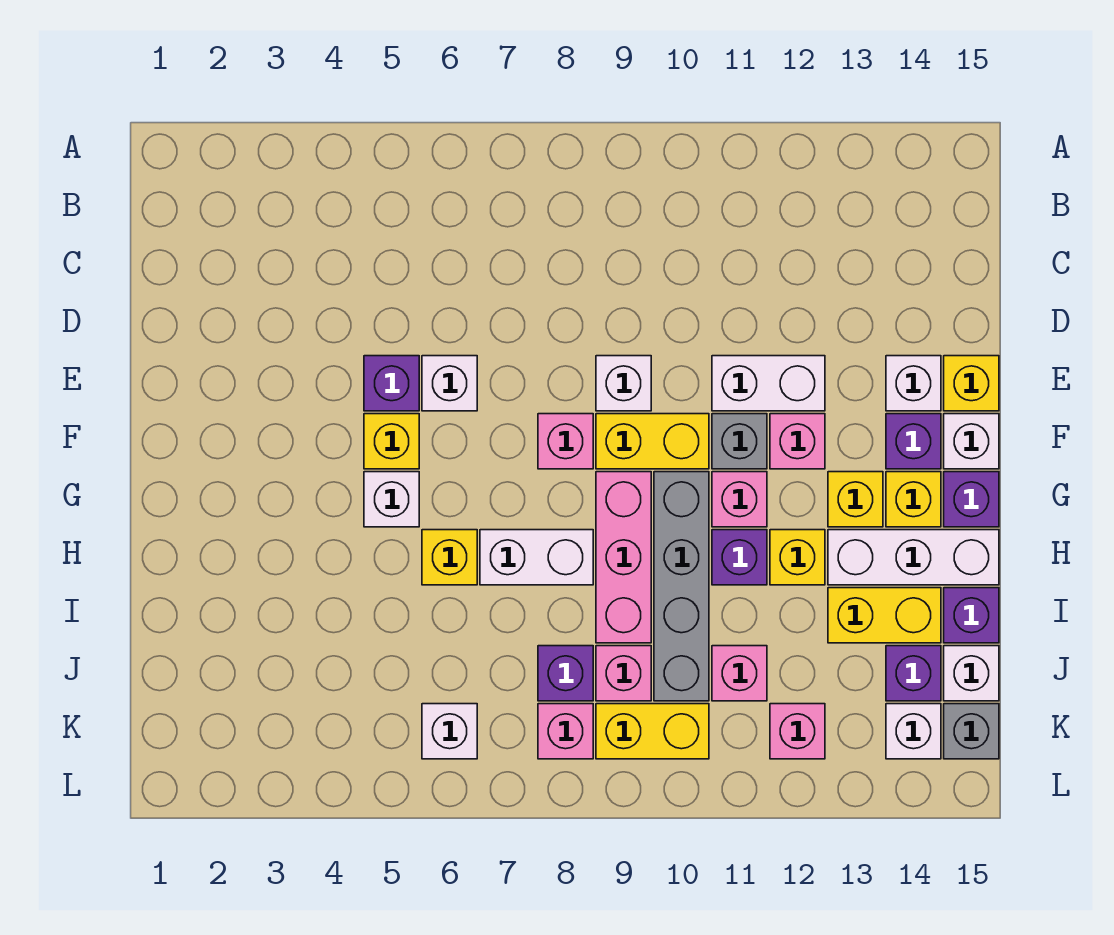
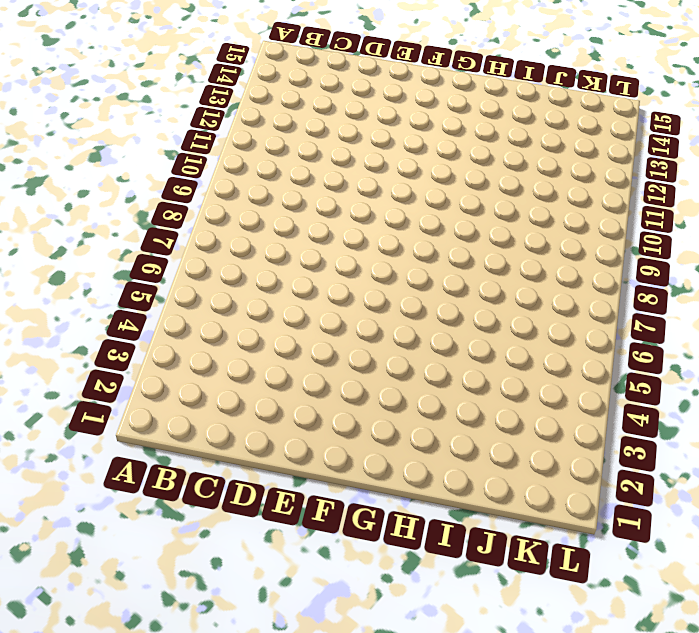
none -> purple brick E5 level 1
none -> white brick E6 level 1
none -> white brick E9 level 1
none -> white brick E11:E12 level 1

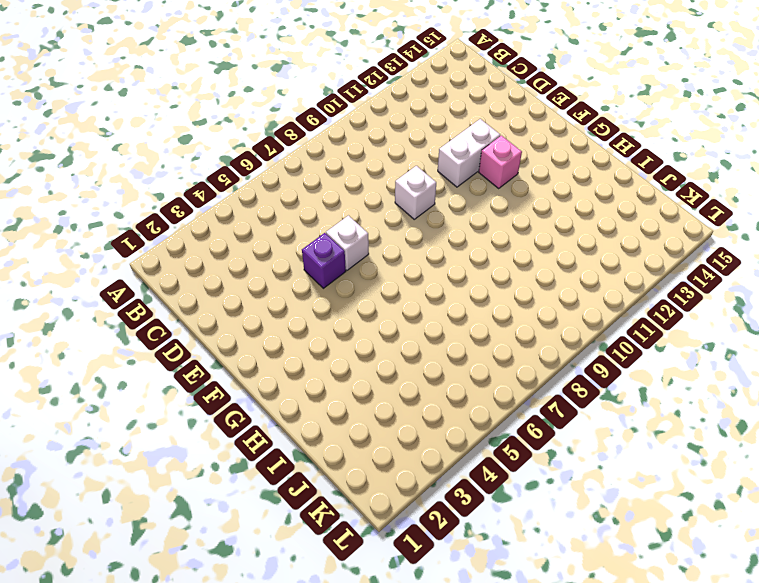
none -> white brick E14 level 1
none -> yellow brick E15 level 1
none -> yellow brick F5 level 1
none -> pink brick F8 level 1

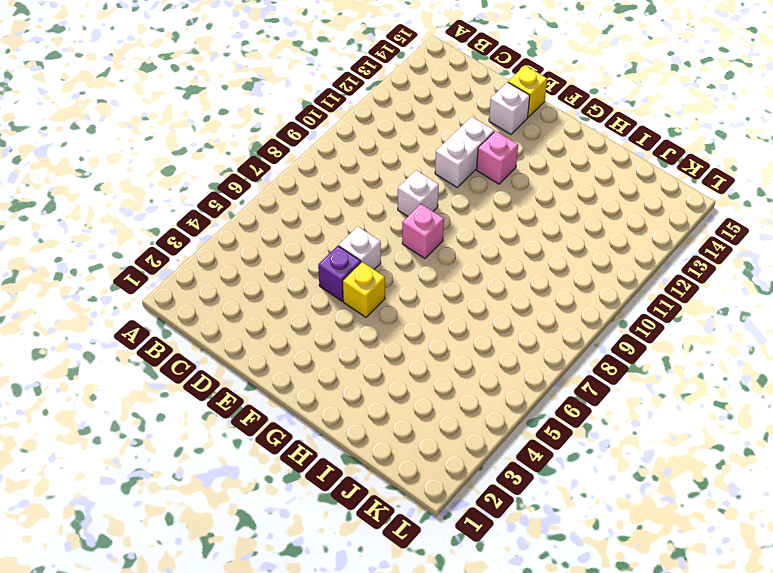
none -> yellow brick F9:F10 level 1
none -> grey brick F11 level 1
none -> purple brick F14 level 1
none -> white brick F15 level 1

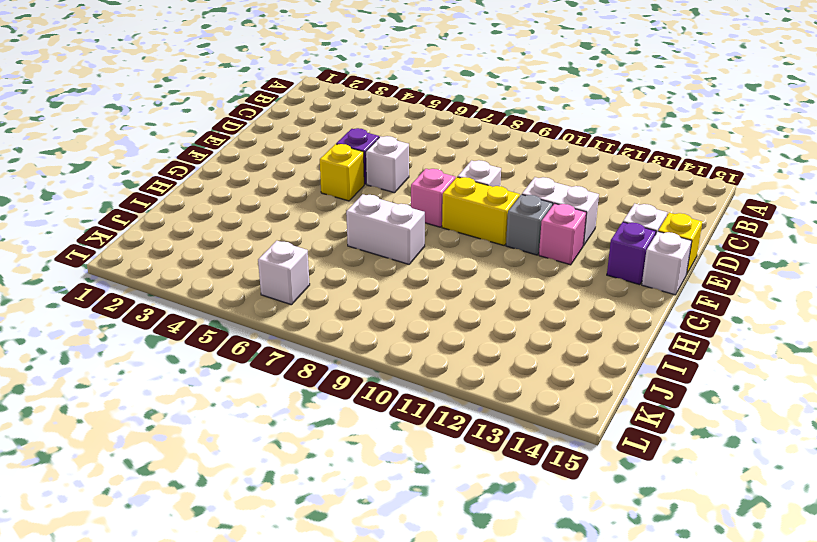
none -> white brick G5 level 1
none -> pink brick G9:I9 level 1
none -> grey brick G10:J10 level 1
none -> pink brick G11 level 1

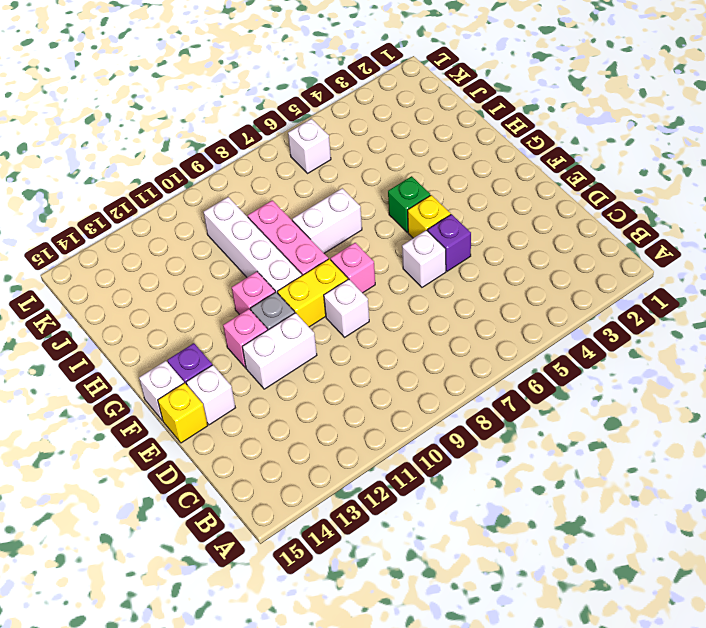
green brick G5 level 1 -> white brick G5 level 1
white brick G10:J10 level 1 -> grey brick G10:J10 level 1
none -> yellow brick G13 level 1
none -> yellow brick G14 level 1
none -> purple brick G15 level 1
none -> yellow brick H6 level 1

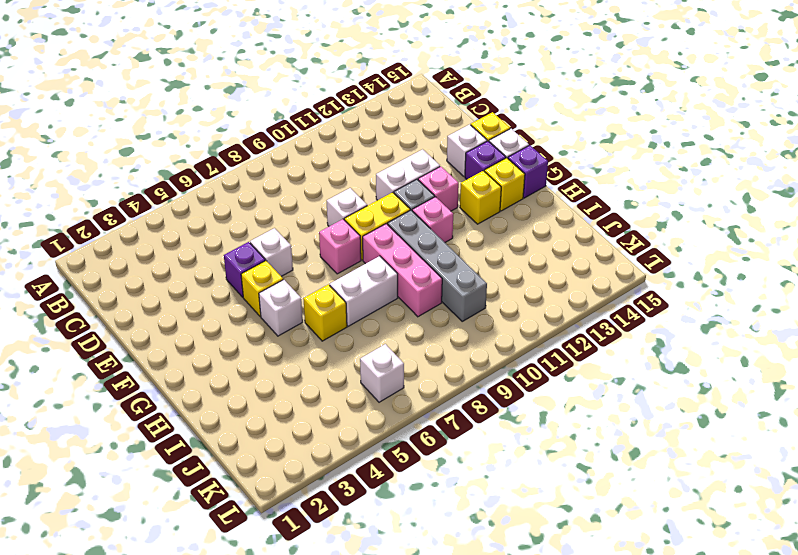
none -> purple brick H11 level 1
none -> yellow brick H12 level 1
none -> white brick H13:H15 level 1
none -> yellow brick I13:I14 level 1

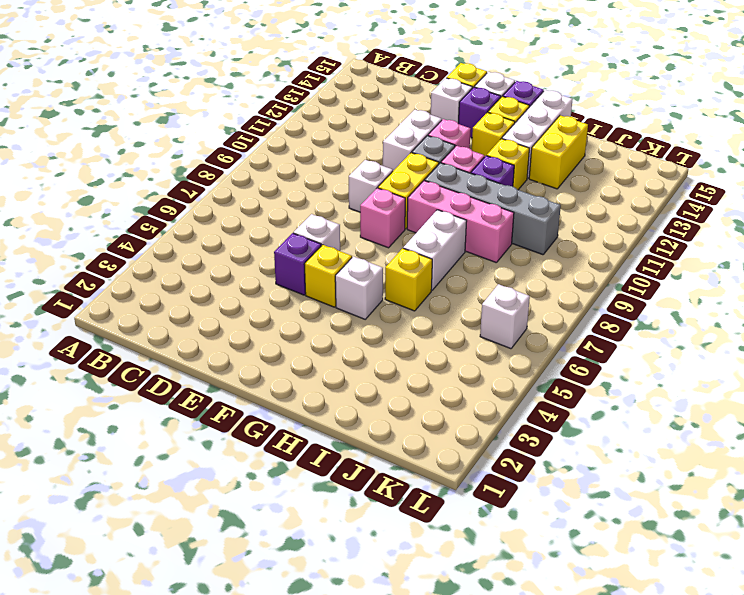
none -> purple brick I15 level 1
none -> purple brick J8 level 1
none -> pink brick J9 level 1
none -> pink brick J11 level 1

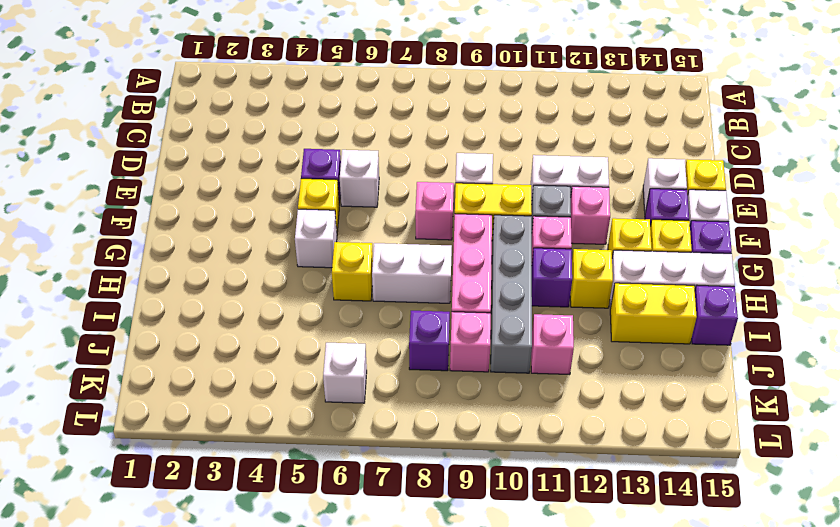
none -> purple brick J14 level 1
none -> white brick J15 level 1
none -> pink brick K8 level 1
none -> yellow brick K9:K10 level 1

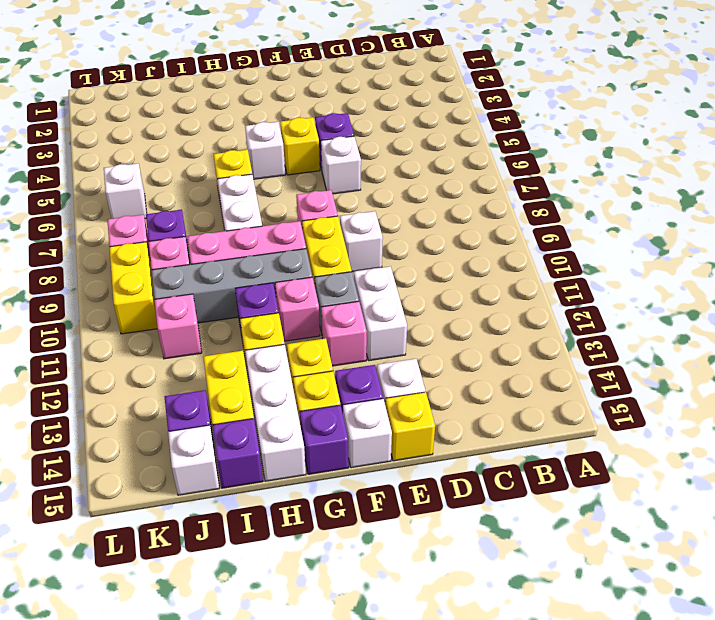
none -> pink brick K12 level 1
none -> white brick K14 level 1
none -> grey brick K15 level 1

